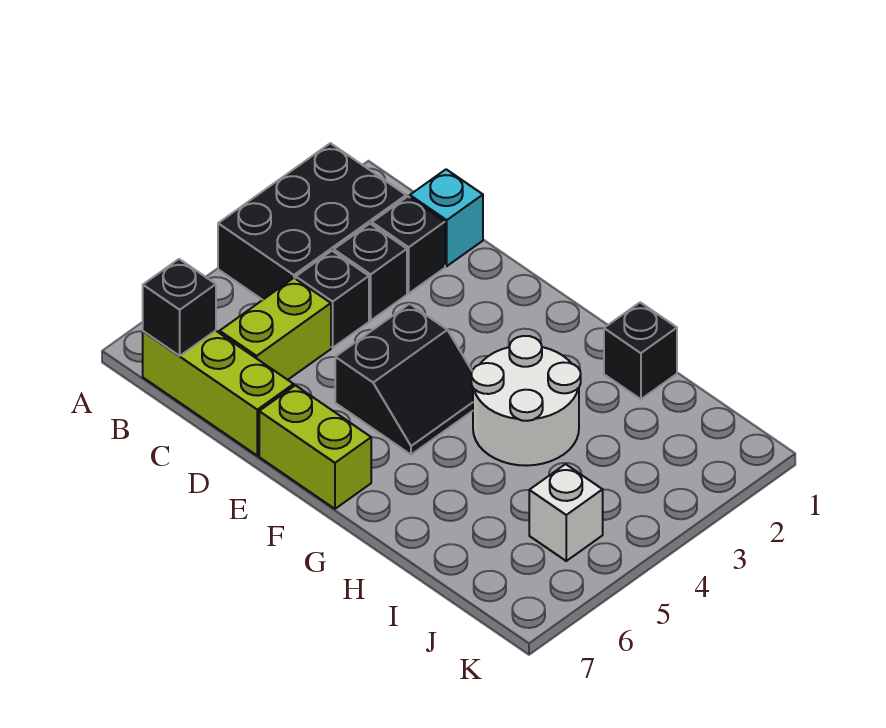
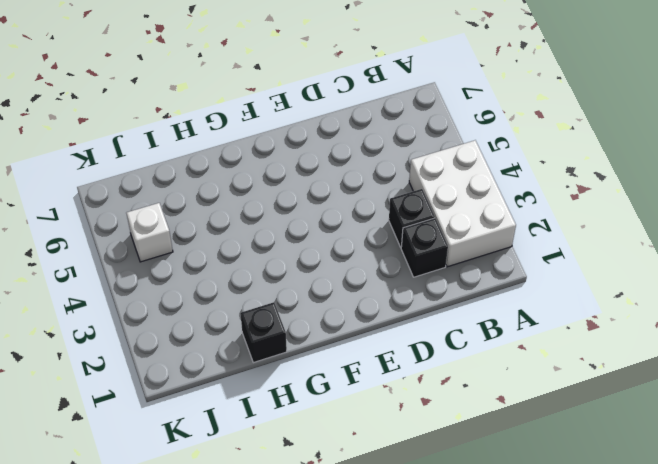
white brick A2:B4 level 1 -> black brick A2:B4 level 1
none -> lime brick B7:D7 level 1
none -> cyan brick C1 level 1
none -> black brick C4 level 1

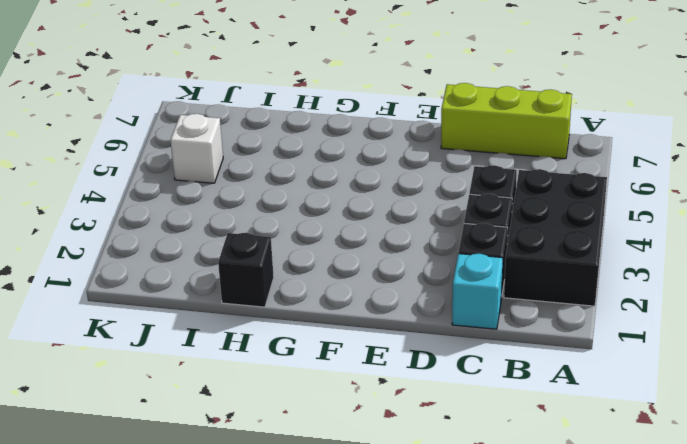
none -> lime brick C5:C6 level 1
none -> black slope E4:F5 level 1 top E
none -> lime brick E7:F7 level 1

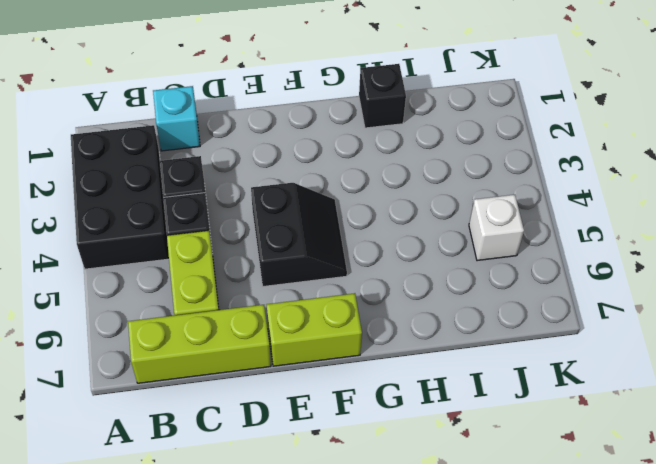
none -> black brick C2 level 1
none -> white round brick G3:H4 level 1
none -> black brick B7 level 2

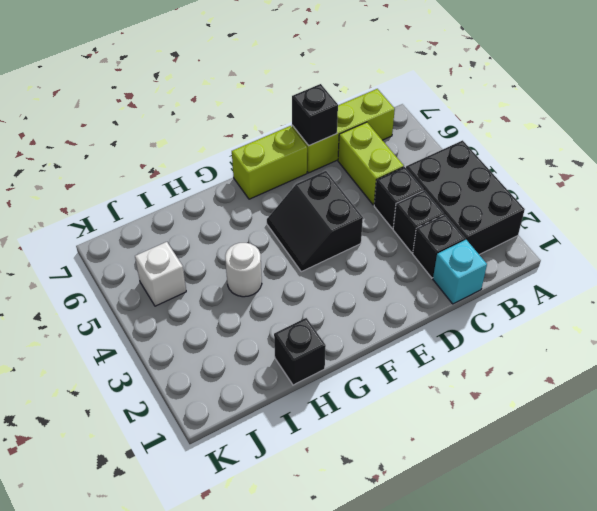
black brick D7 level 2 -> black brick B7 level 2
white round brick H4 level 1 -> white round brick G3:H4 level 1

